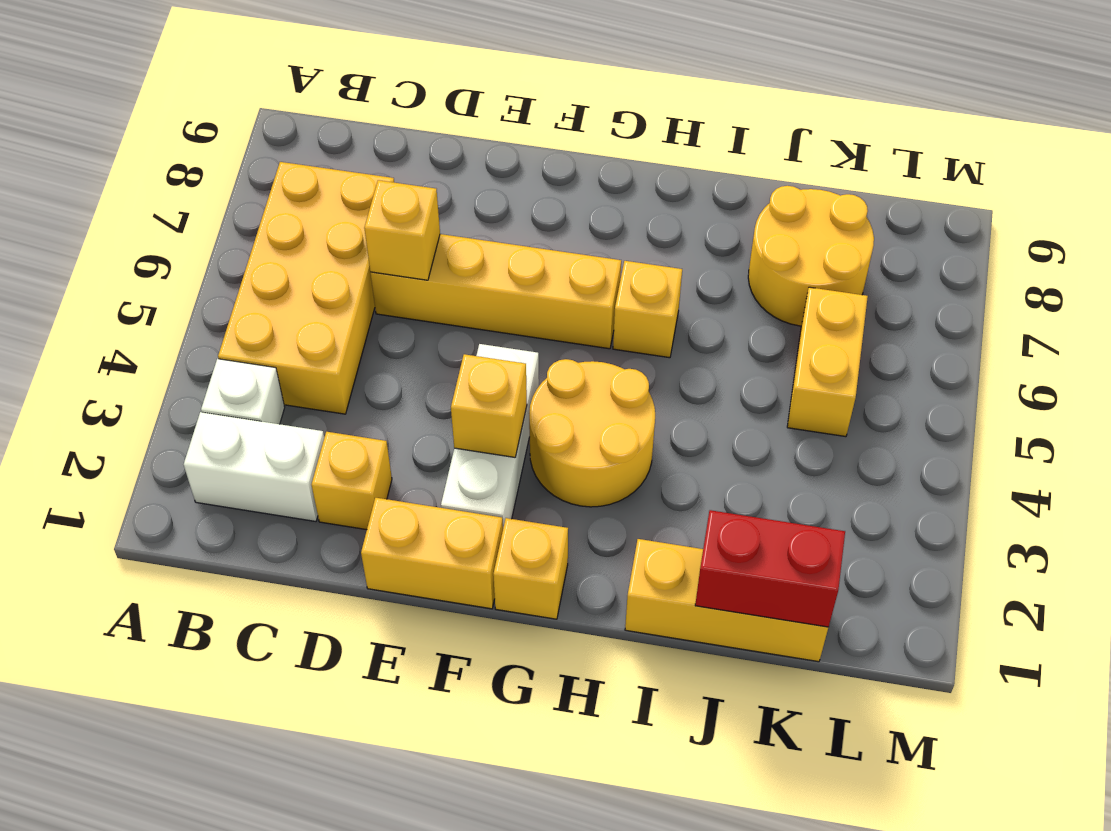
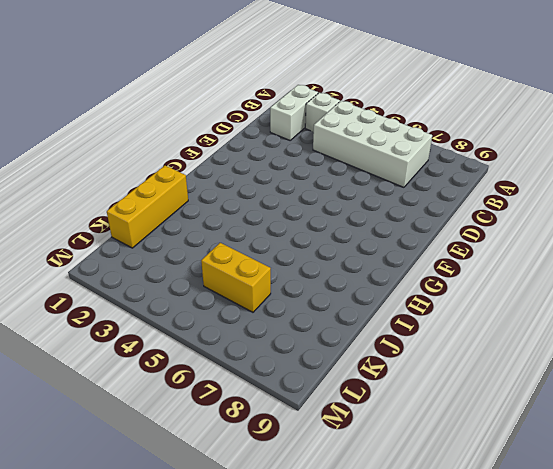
white brick B4:C7 level 1 -> yellow brick B4:C7 level 1
none -> yellow brick D2 level 1
none -> yellow brick D6:G6 level 1
none -> yellow brick E1:F1 level 1

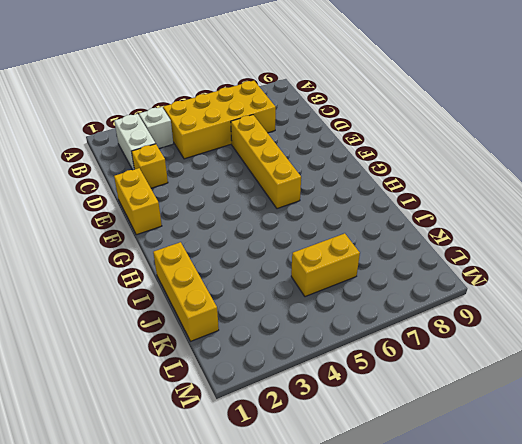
none -> white brick F2:F4 level 1
none -> yellow brick G1 level 1
none -> yellow round brick G3:H4 level 1

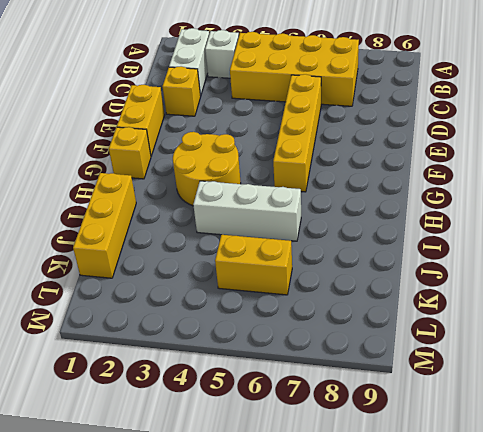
white brick I4:I6 level 1 -> white brick F2:F4 level 1
none -> yellow brick H6 level 1
none -> yellow round brick J7:K8 level 1
none -> yellow brick D6 level 2

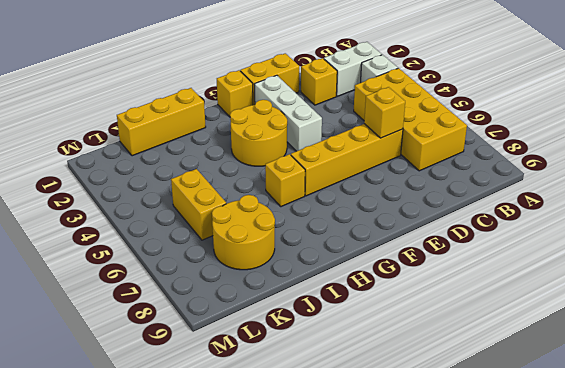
none -> yellow brick F3 level 2
none -> red brick J1:K1 level 2

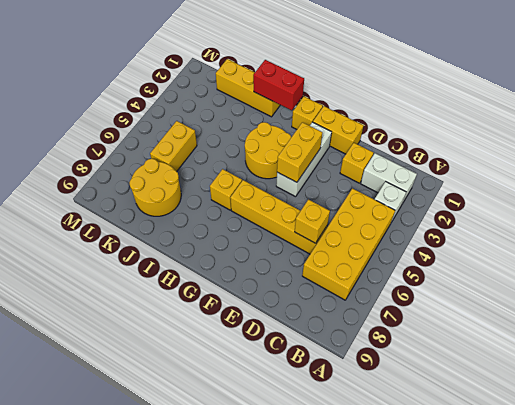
yellow brick F3:F4 level 2 -> yellow brick F3 level 2
red brick H1:I1 level 2 -> red brick J1:K1 level 2

